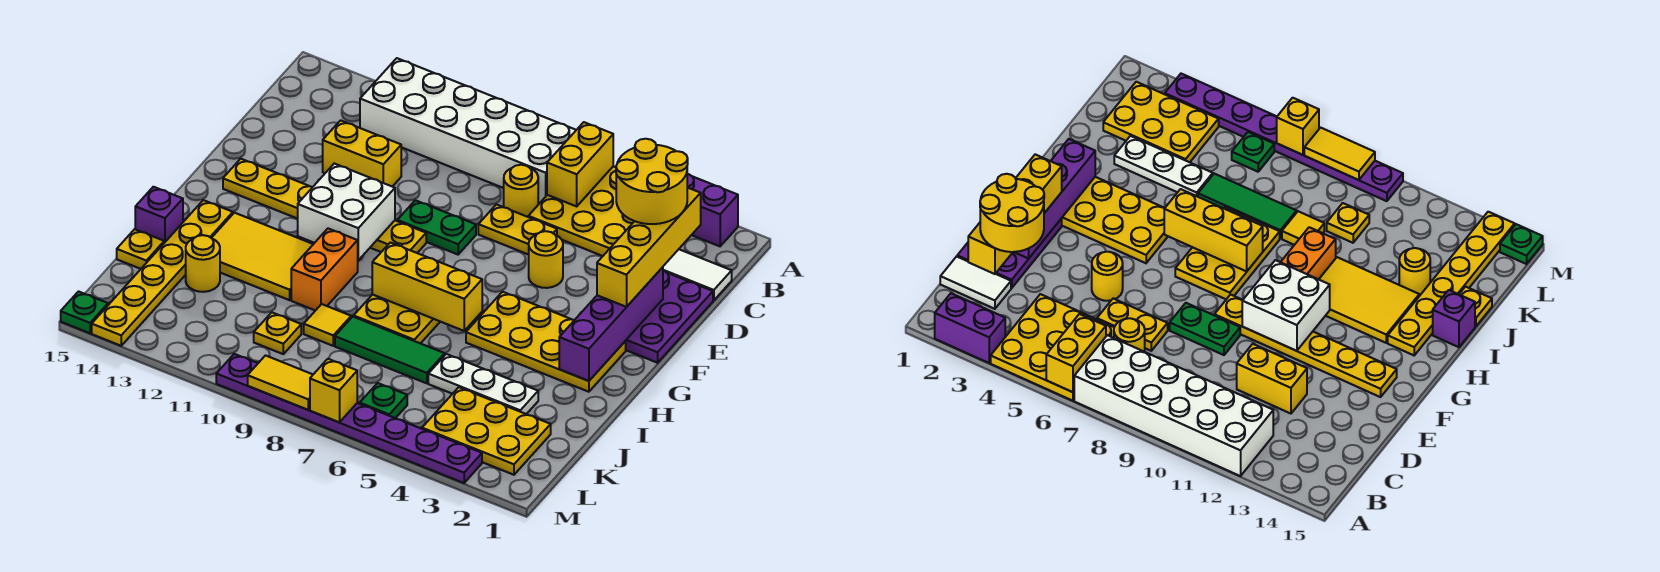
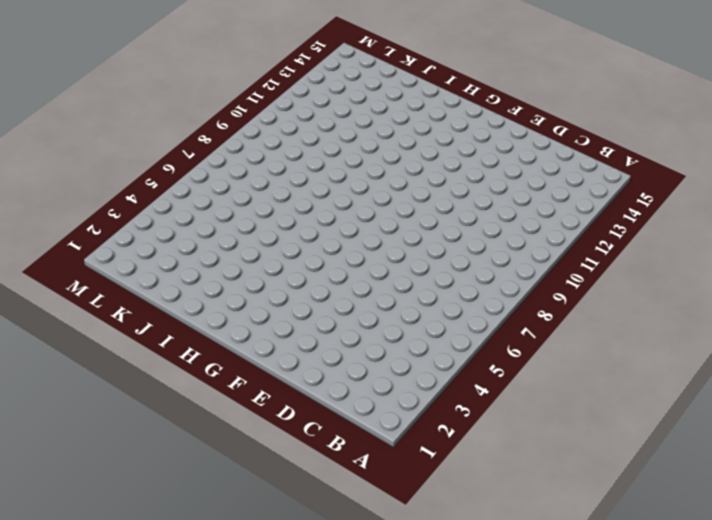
none -> purple brick A2:A3 level 1
none -> yellow plate A4:C6 level 1
none -> white brick A7:B12 level 1
none -> white tile C1:C2 level 1

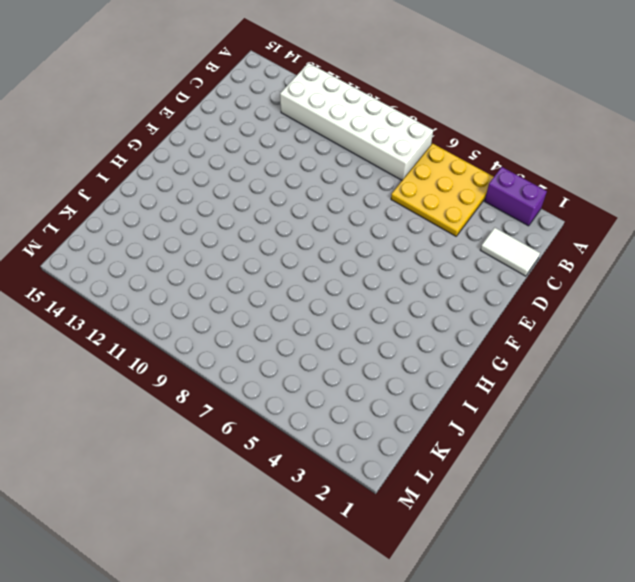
none -> yellow round brick C7 level 1
none -> purple plate D1:F2 level 1
none -> yellow plate D6:D7 level 1
none -> yellow brick D11:D12 level 1

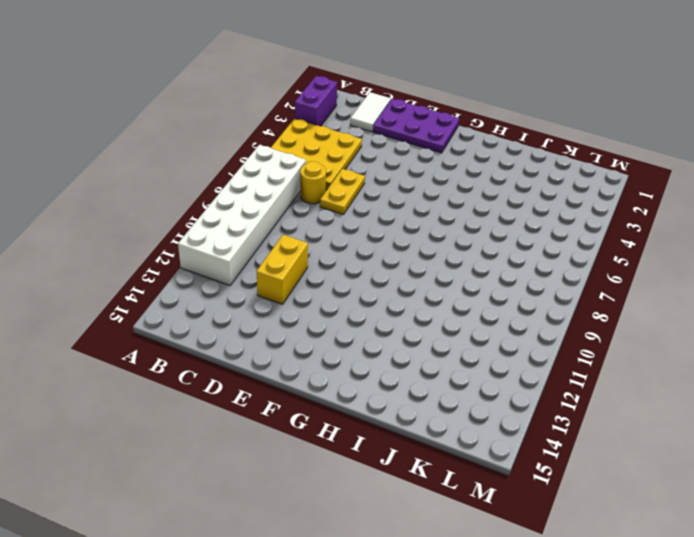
none -> yellow round brick E5 level 1
none -> green plate E8:E9 level 1
none -> yellow plate F9:F14 level 1
none -> yellow plate G2:H5 level 1

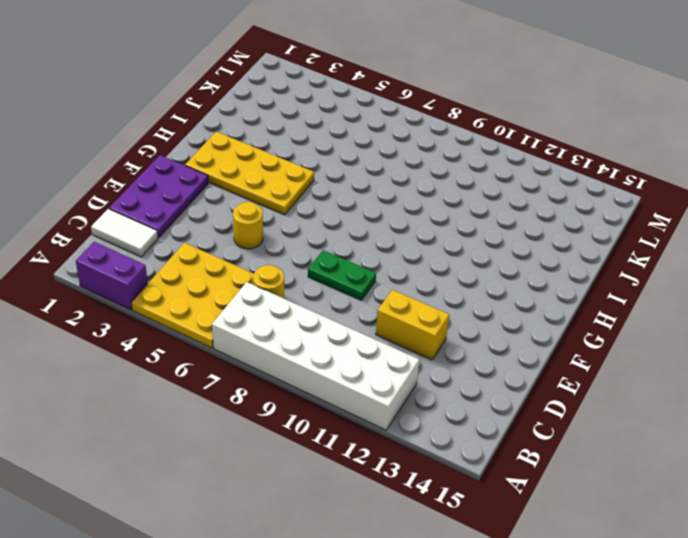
none -> yellow plate D6:D7 level 1
none -> yellow plate F9:F14 level 1
none -> yellow plate G7:I8 level 1
none -> orange brick H10:I10 level 1

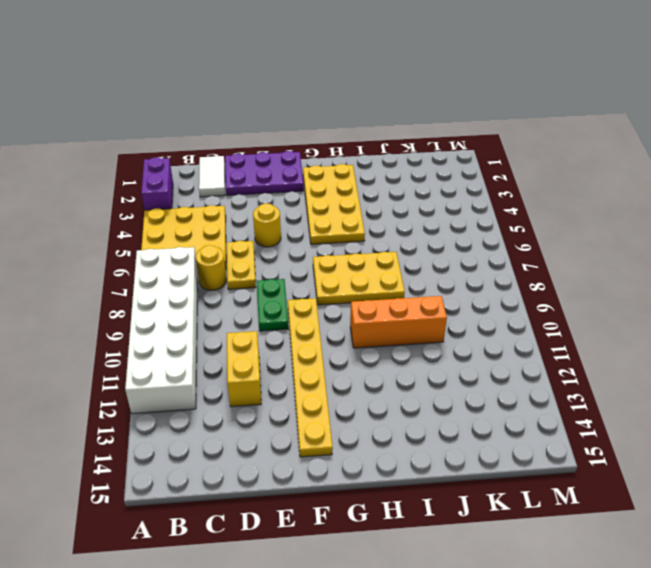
orange brick H10:J10 level 1 -> orange brick H10:I10 level 1
none -> yellow tile H11:I13 level 1
none -> yellow plate H14:M14 level 1
none -> purple brick I15 level 1
none -> white plate J3:J5 level 1

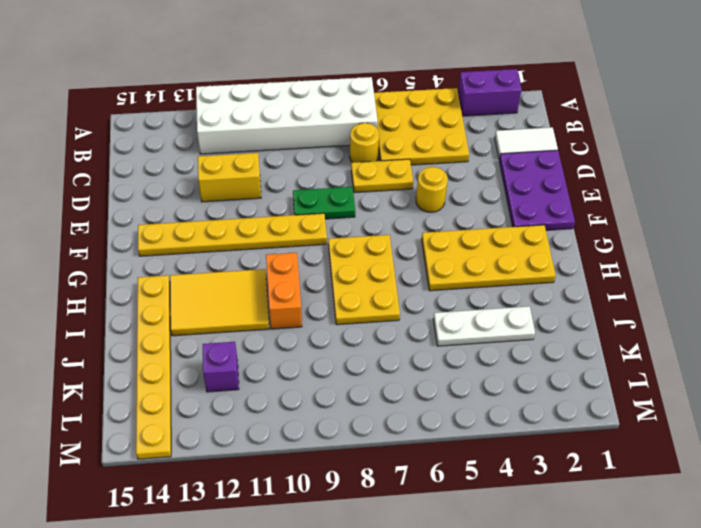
purple brick K12 level 1 -> purple brick I15 level 1
none -> green tile J6:J8 level 1
none -> yellow tile J9 level 1
none -> yellow round brick J13 level 1
none -> yellow plate J15 level 1

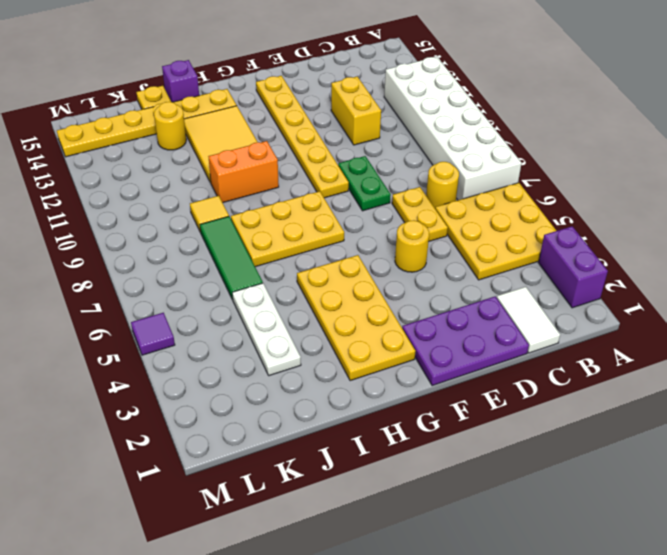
purple tile M5 level 1 -> purple plate M3:M10 level 1
none -> yellow plate K2:L4 level 1
none -> yellow plate K10 level 1
none -> green plate L6 level 1
none -> green plate M15 level 1

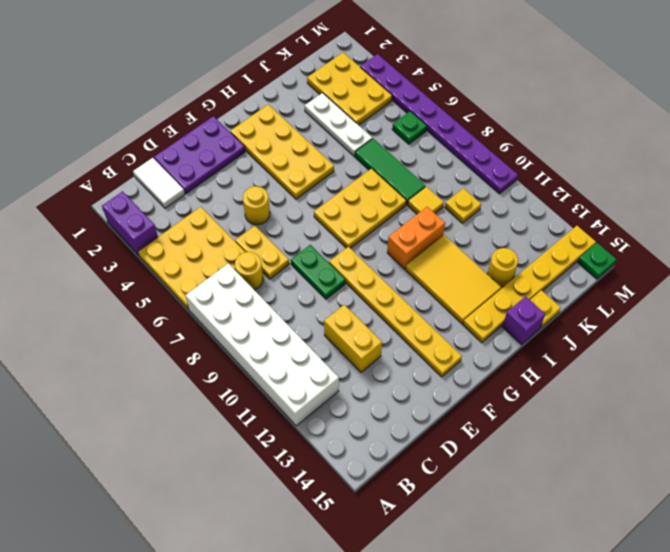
none -> yellow brick A6:B6 level 2
none -> purple brick E2:H2 level 2
none -> white brick F10:G11 level 2
none -> yellow brick H6:H8 level 2

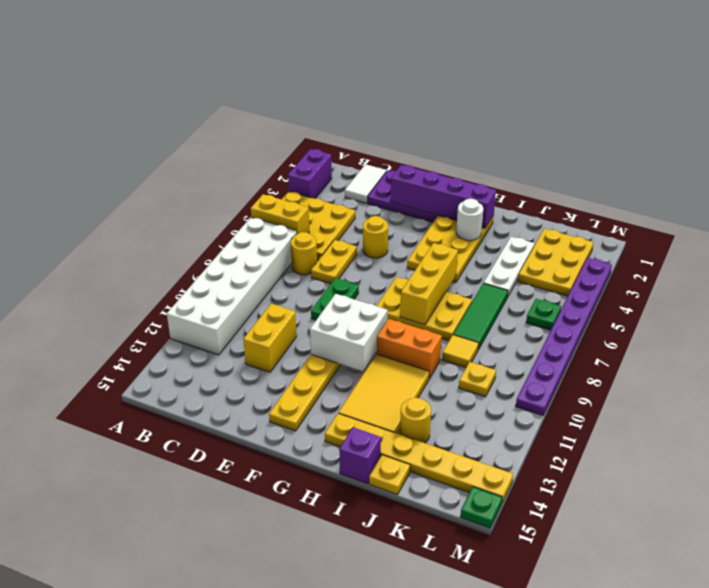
white round brick H3 level 2 -> none
none -> yellow brick M7 level 2
none -> yellow tile M8:M9 level 2
none -> yellow brick C2:F2 level 3
none -> yellow round brick C2:D3 level 4

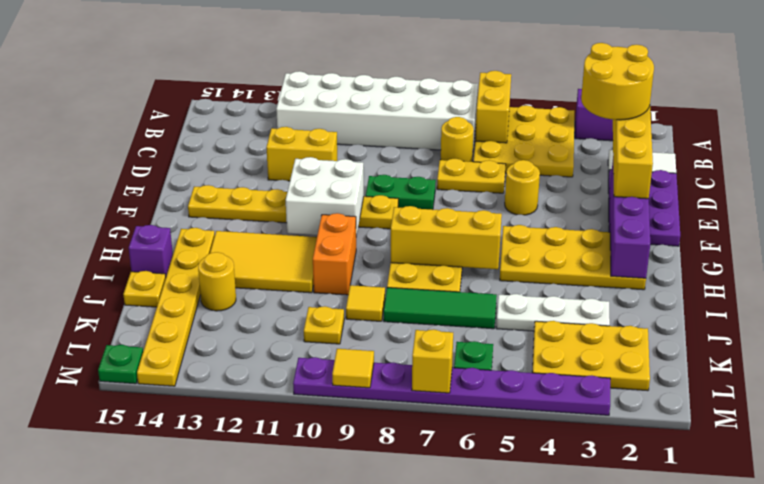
yellow tile M9 level 2 -> yellow tile M8:M9 level 2

